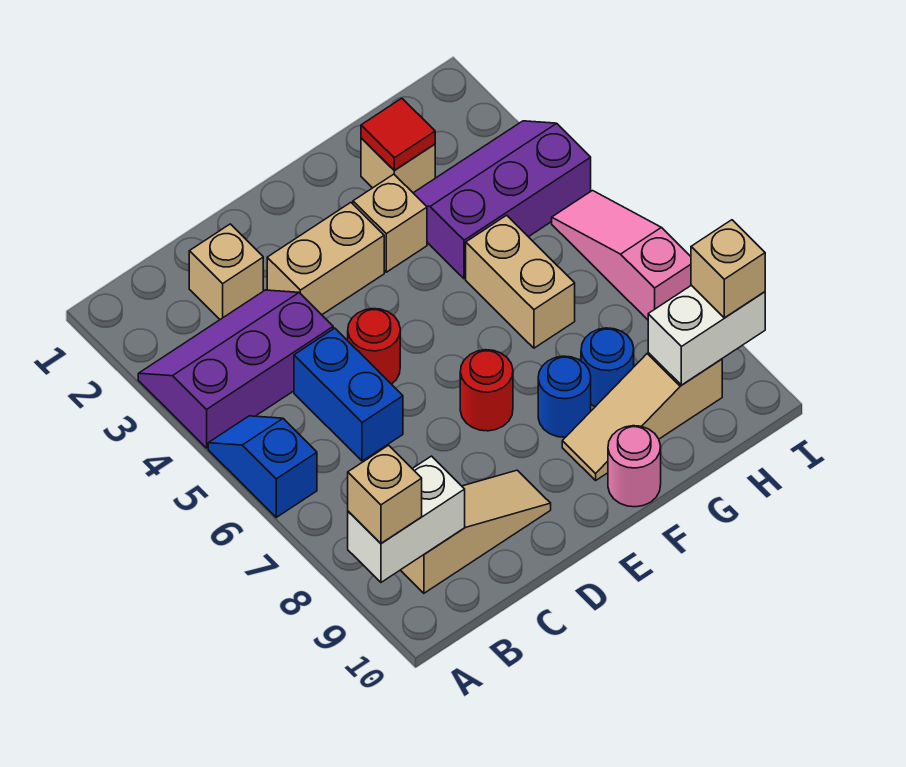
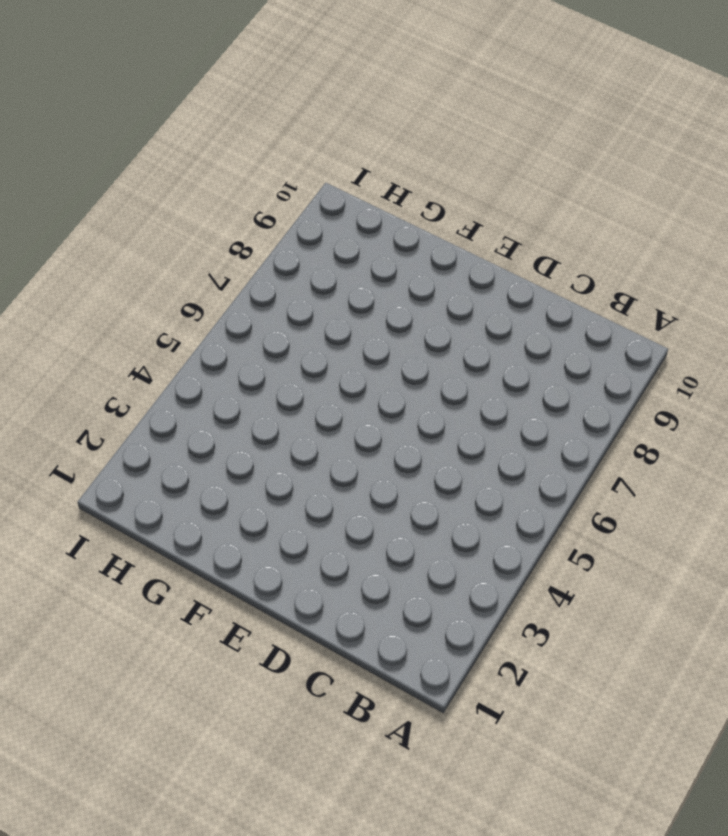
none -> purple slope A3:C4 level 1 top 4
none -> blue slope A5:A6 level 1 top 6
none -> tan slope B9:D9 level 1 top B

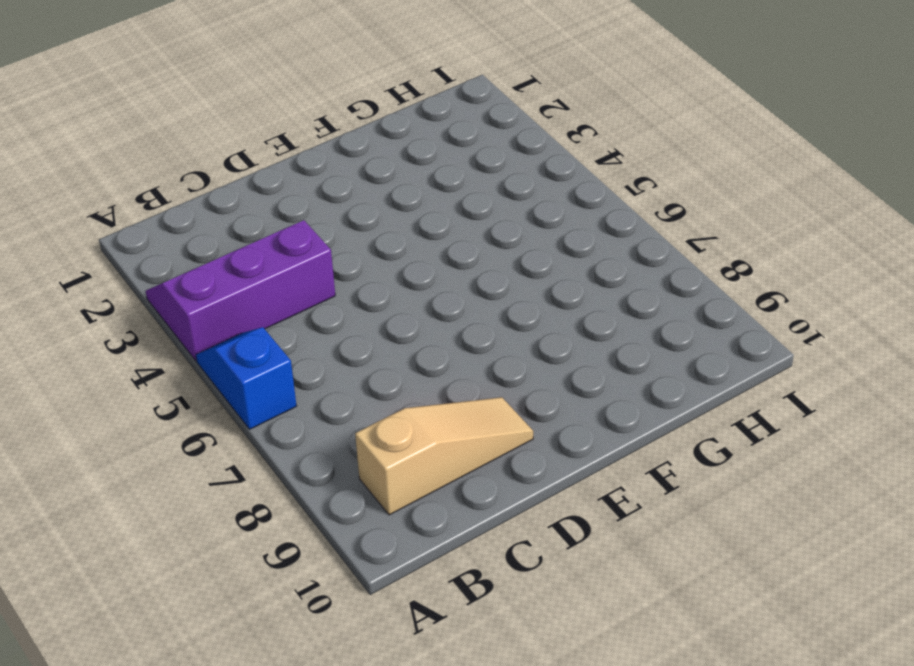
none -> tan brick C2 level 1
none -> blue brick C5:C6 level 1
none -> tan brick D3:E3 level 1

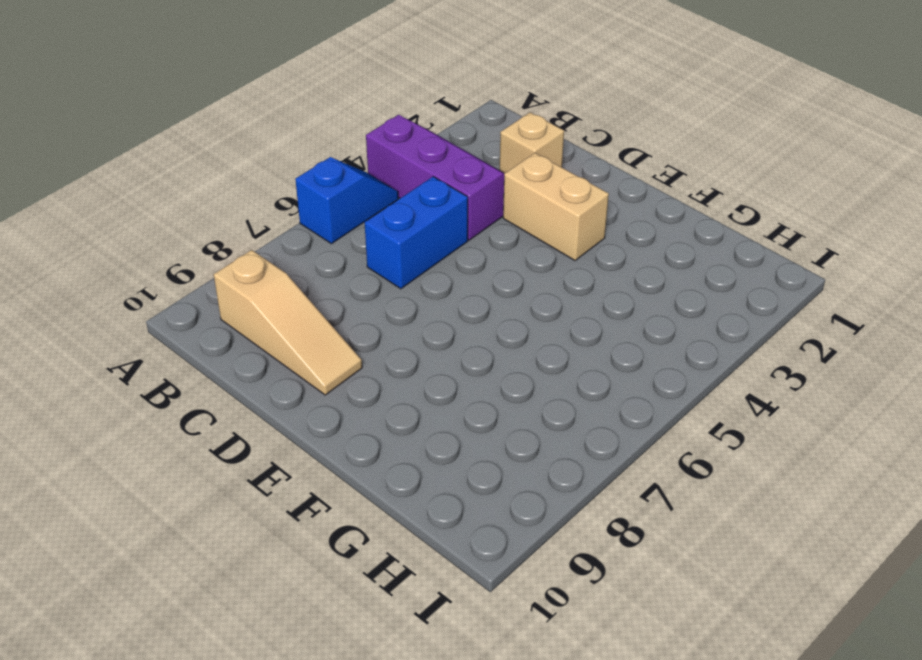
none -> red round brick D5 level 1
none -> red round brick E7 level 1
none -> tan brick F3 level 1

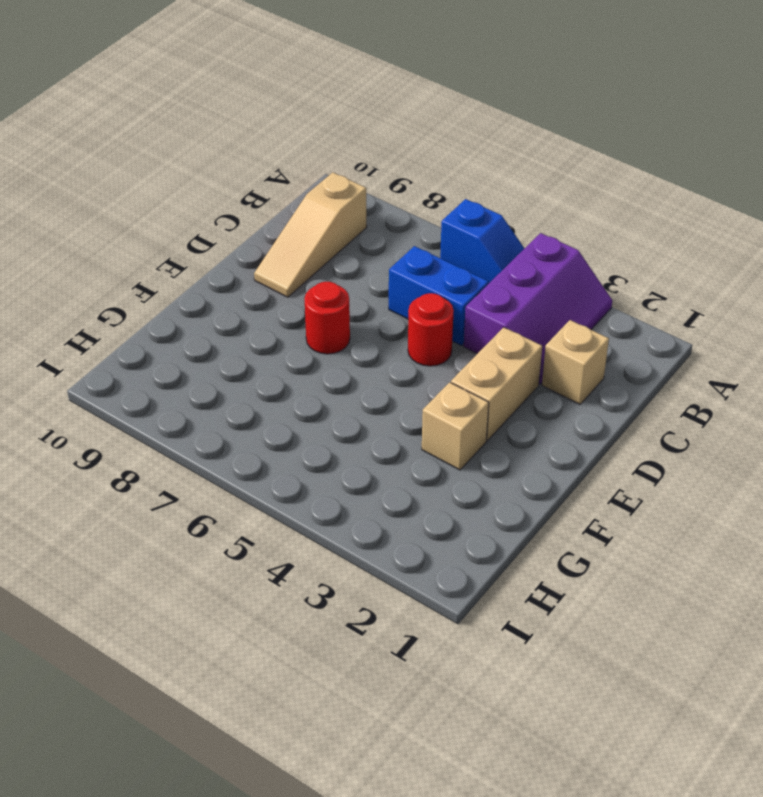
none -> blue round brick F8 level 1
none -> tan slope F9:H9 level 1 top H
none -> pink round brick F10 level 1

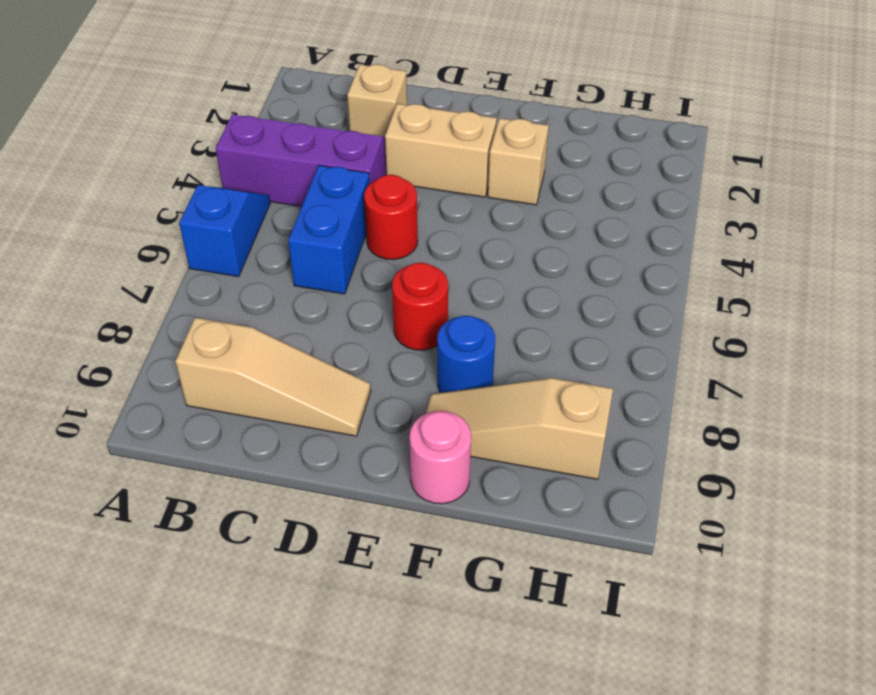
none -> tan brick G2 level 1
none -> purple slope G3:I4 level 1 top 4
none -> tan brick G5:G6 level 1

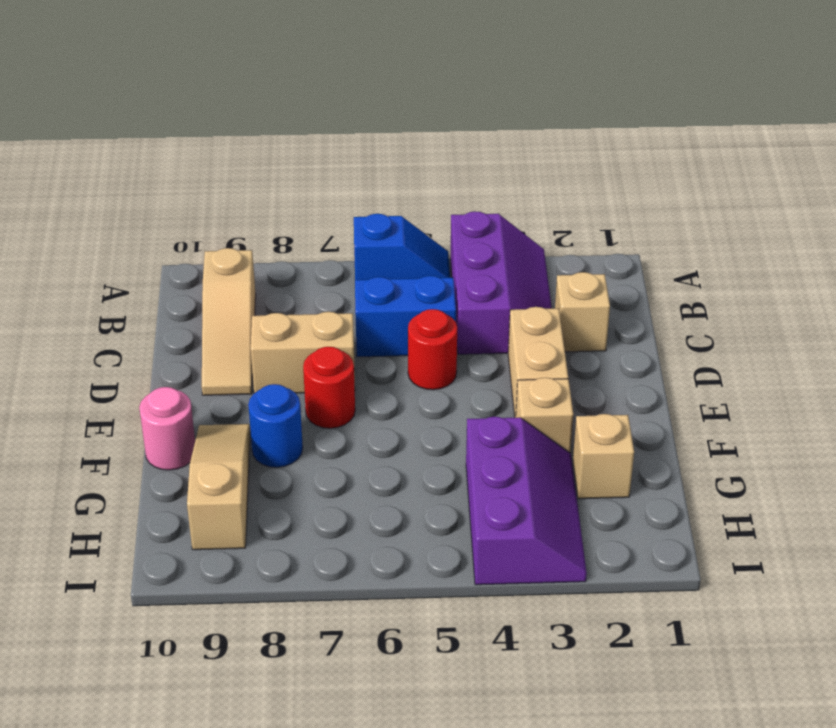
tan brick D7:D8 level 1 -> tan brick G5:G6 level 1
none -> blue round brick G8 level 1
none -> pink slope I5:I7 level 1 top 7
none -> white brick A9:B9 level 2

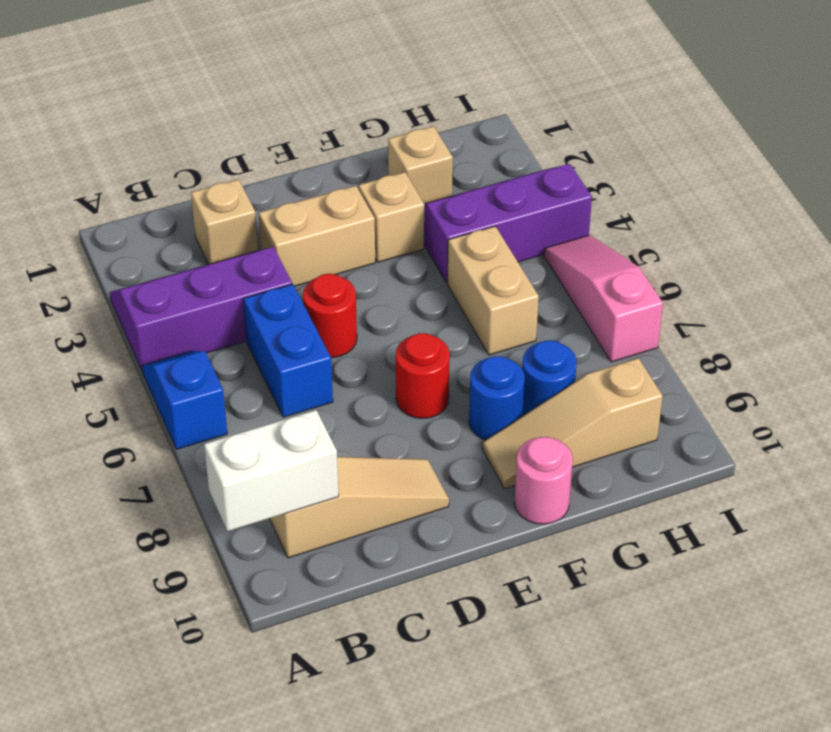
none -> red tile G2 level 2
none -> white brick H9:I9 level 2
none -> tan brick A9 level 3

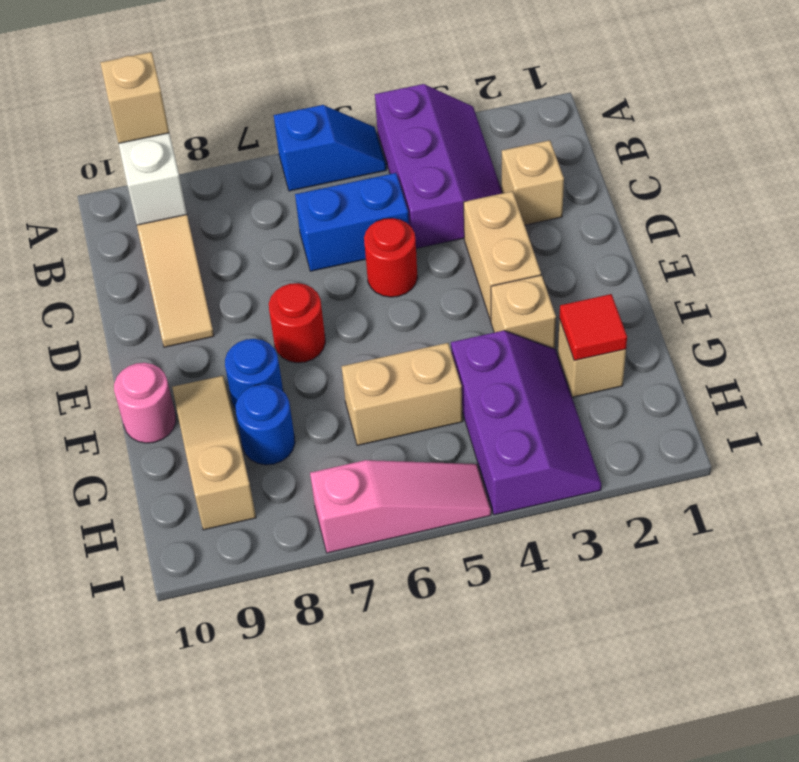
none -> white brick H9:I9 level 2
none -> tan brick I9 level 3

